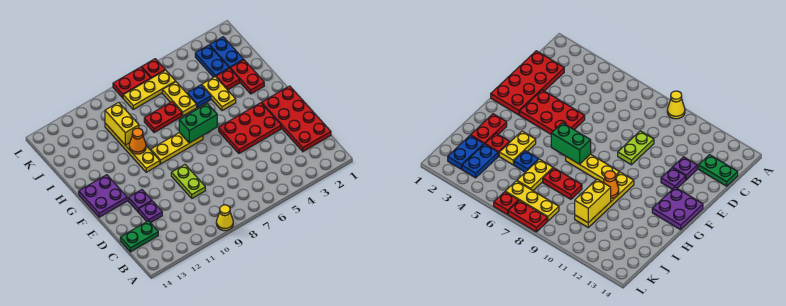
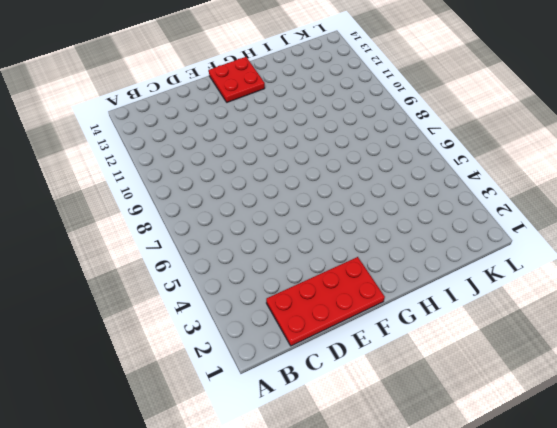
red plate F13:G14 level 1 -> purple plate F13:G14 level 1
none -> yellow cone A9 level 1
none -> green plate C13:C14 level 1
none -> lime plate D9:E9 level 1

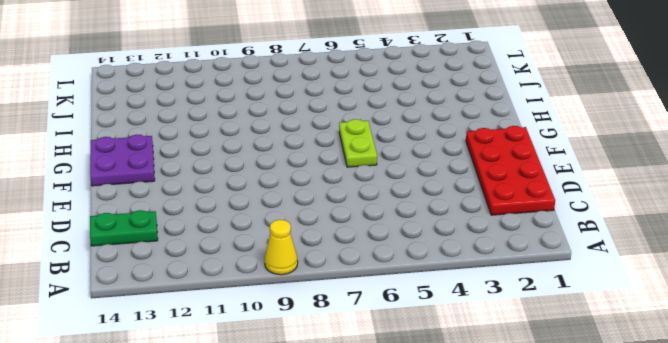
lime plate F6:G6 level 1 -> lime plate D9:E9 level 1
none -> purple plate D12 level 1
none -> red plate E3:F5 level 1
none -> purple plate E12 level 1

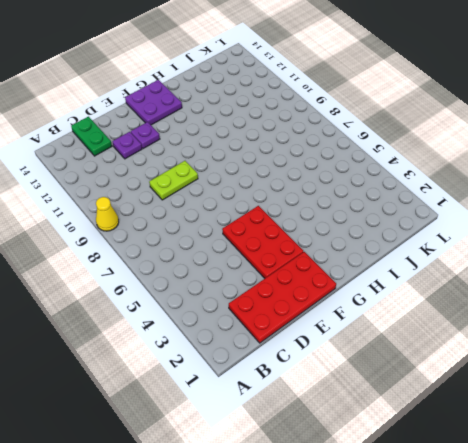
none -> yellow plate G7:G9 level 1
none -> yellow plate G10:J10 level 1
none -> red plate H2:I2 level 1

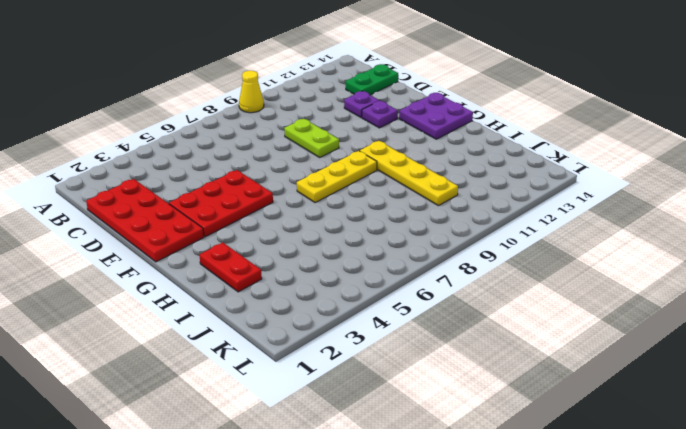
none -> yellow plate H4:I4 level 1
none -> red plate I3 level 1
none -> blue plate I5 level 1

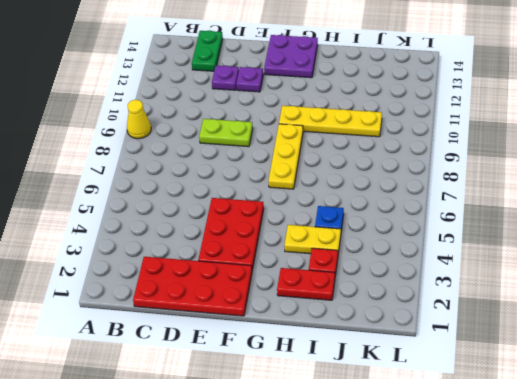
none -> yellow plate I6:J6 level 1
none -> red plate I7:I8 level 1
none -> blue plate J2:K2 level 1

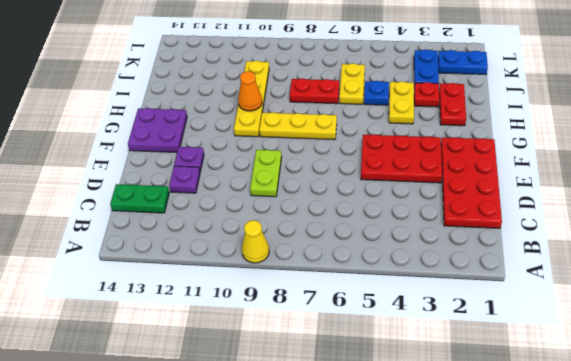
blue plate K1:K2 level 1 -> blue plate J2:K2 level 1
none -> yellow plate K6:K8 level 1
none -> red plate L6 level 1
none -> red plate L7:L8 level 1

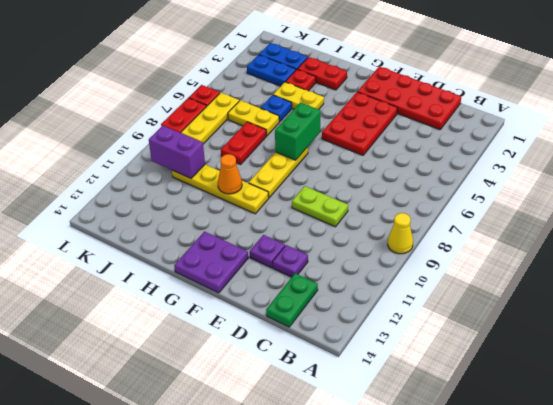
purple brick J10:K10 level 2 -> yellow brick I10:J10 level 2

